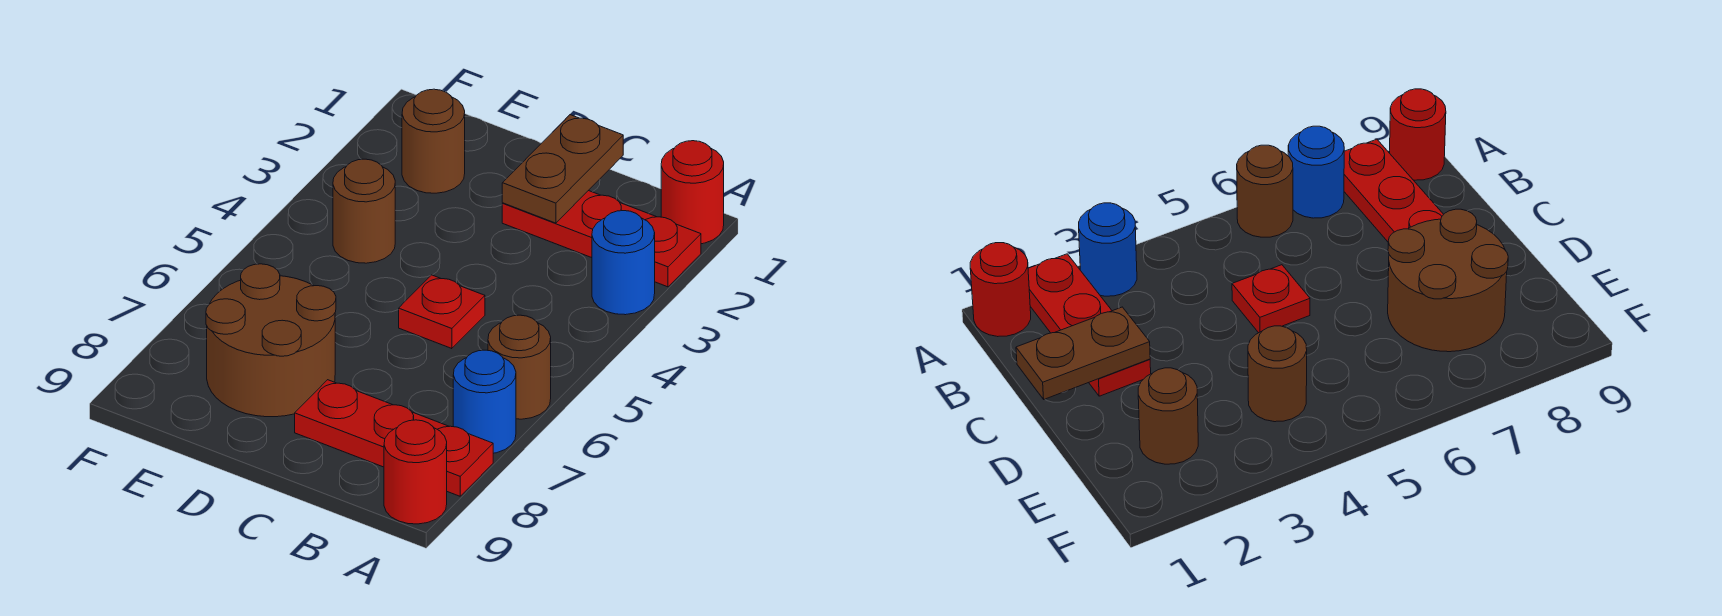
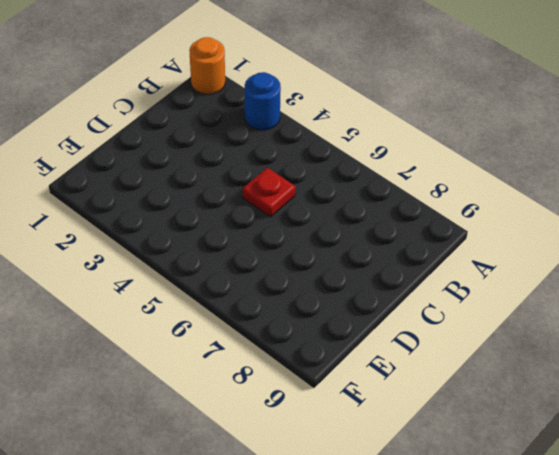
orange round brick A1 level 1 -> red round brick A1 level 1
none -> red plate A2:C2 level 1
none -> brown round brick A6 level 1
none -> blue round brick A7 level 1

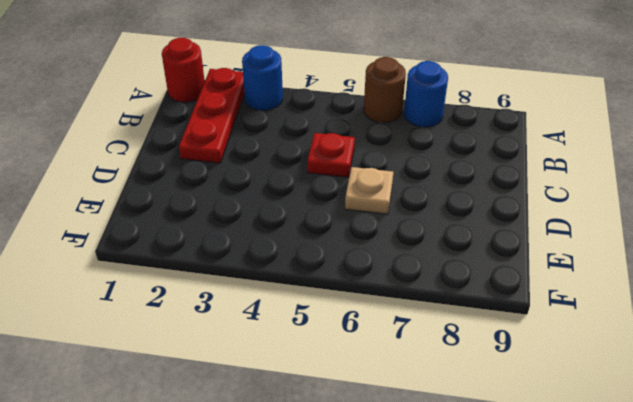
tan plate D6 level 1 -> none
none -> red plate A8:C8 level 1
none -> red round brick A9 level 1
none -> brown round brick D7:E8 level 1

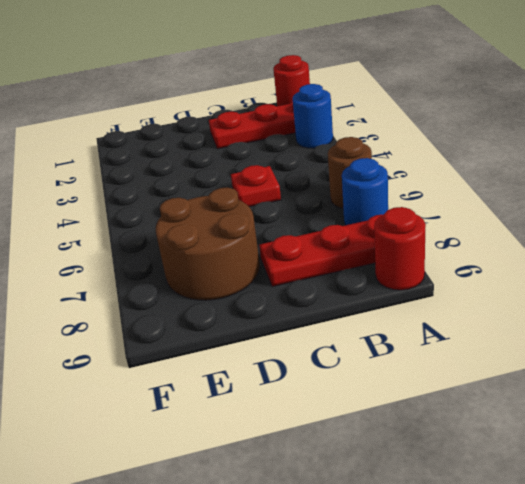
none -> brown round brick E2 level 1
none -> brown round brick E4 level 1
none -> brown plate C1:C2 level 2

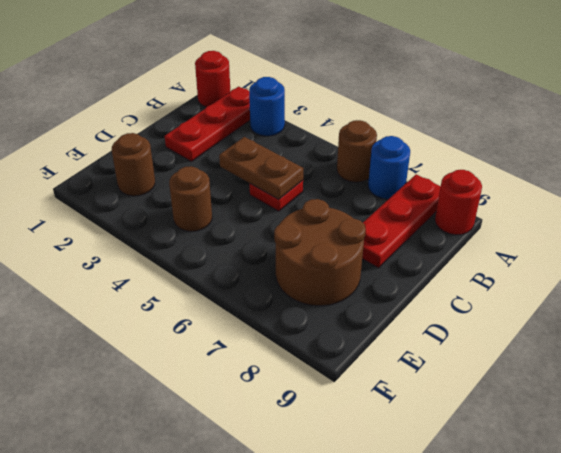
brown plate C4:C5 level 2 -> brown plate C1:C2 level 2

